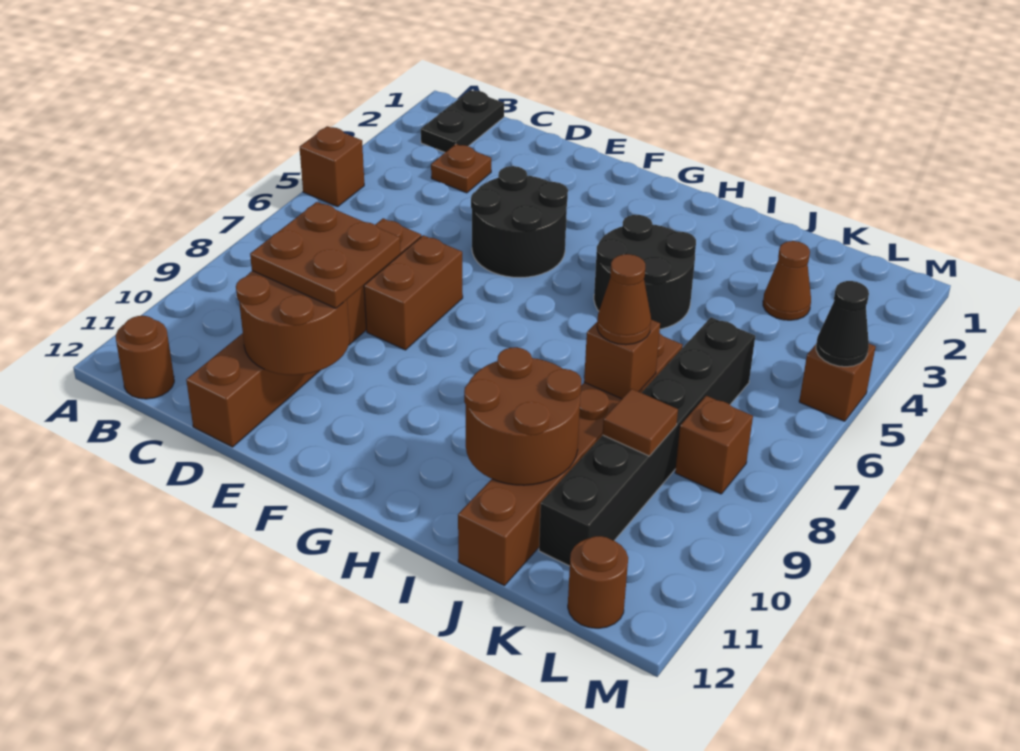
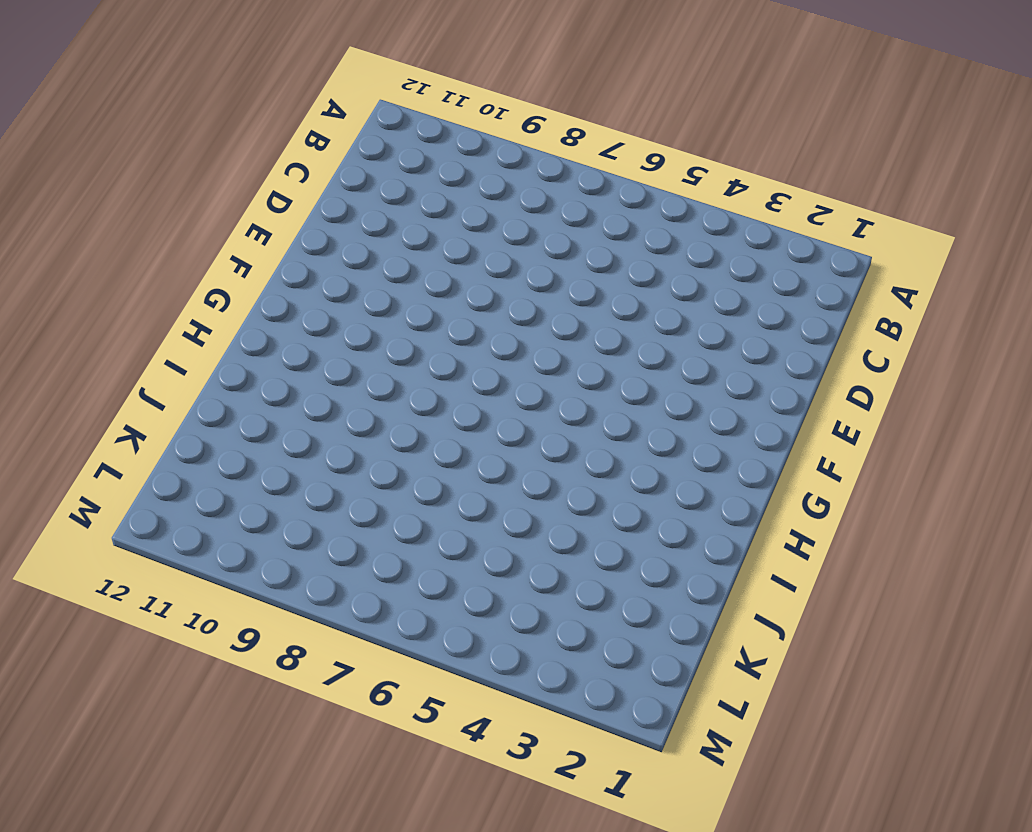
none -> brown brick A5 level 1
none -> black plate B1:B2 level 1
none -> brown round brick B12 level 1

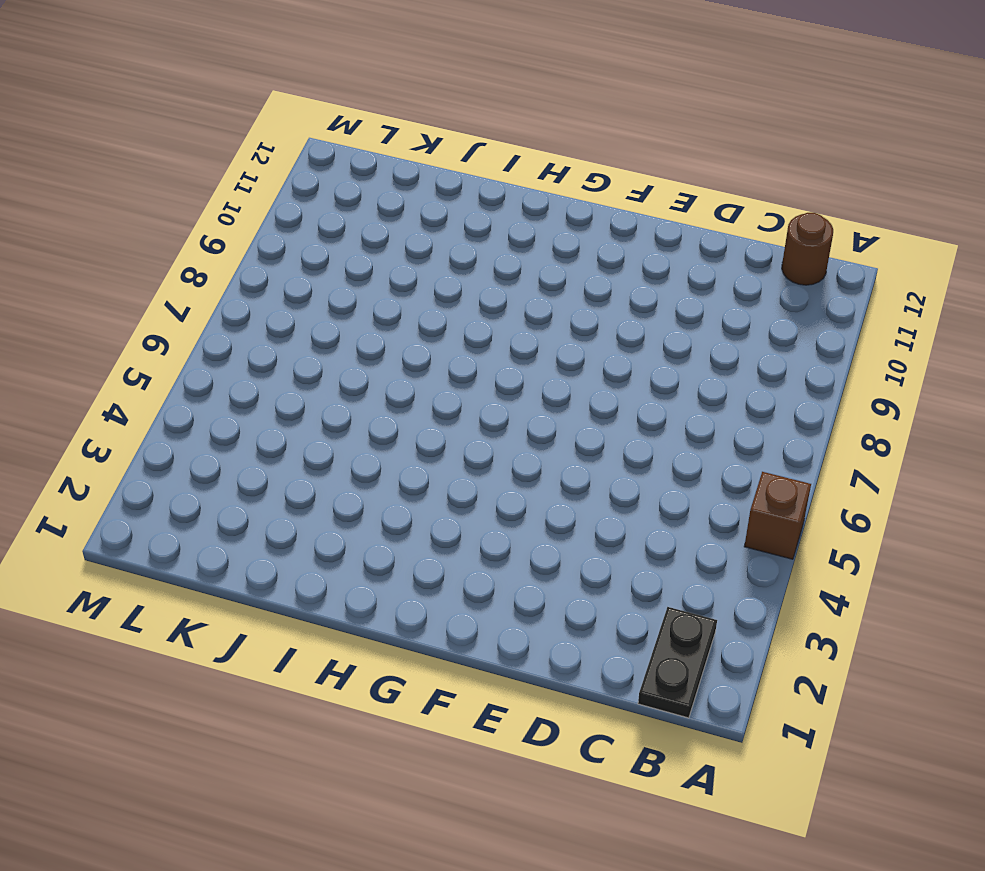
none -> brown plate C3 level 1
none -> brown brick D7:D12 level 1
none -> black round brick E4:F5 level 1

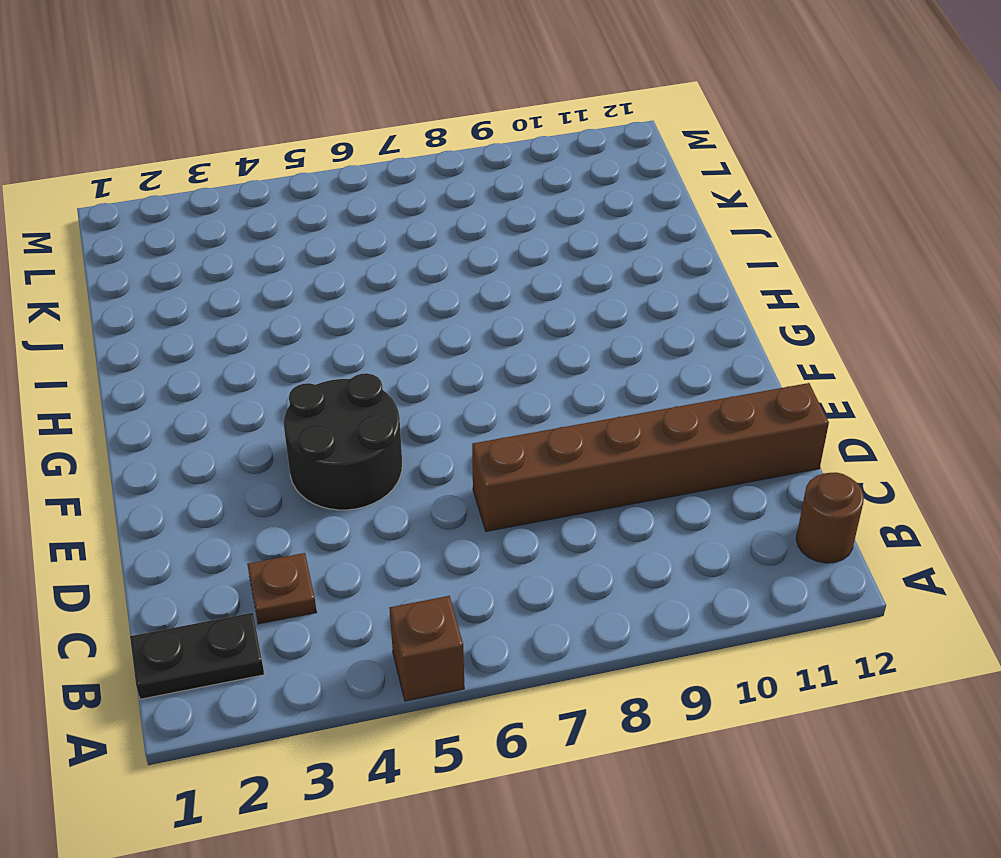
none -> brown brick E7:E8 level 1
none -> black round brick H4:I5 level 1
none -> brown brick J7:J12 level 1

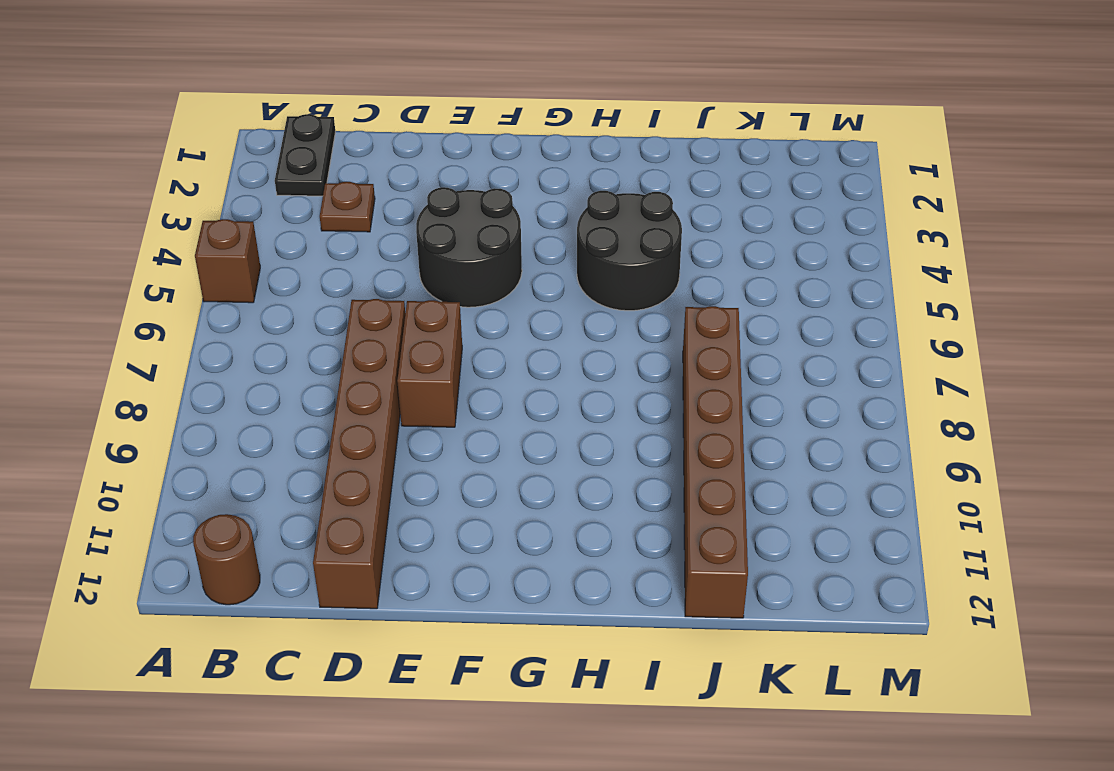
none -> brown cone K3 level 1
none -> black brick K6:K11 level 1
none -> brown brick L8 level 1

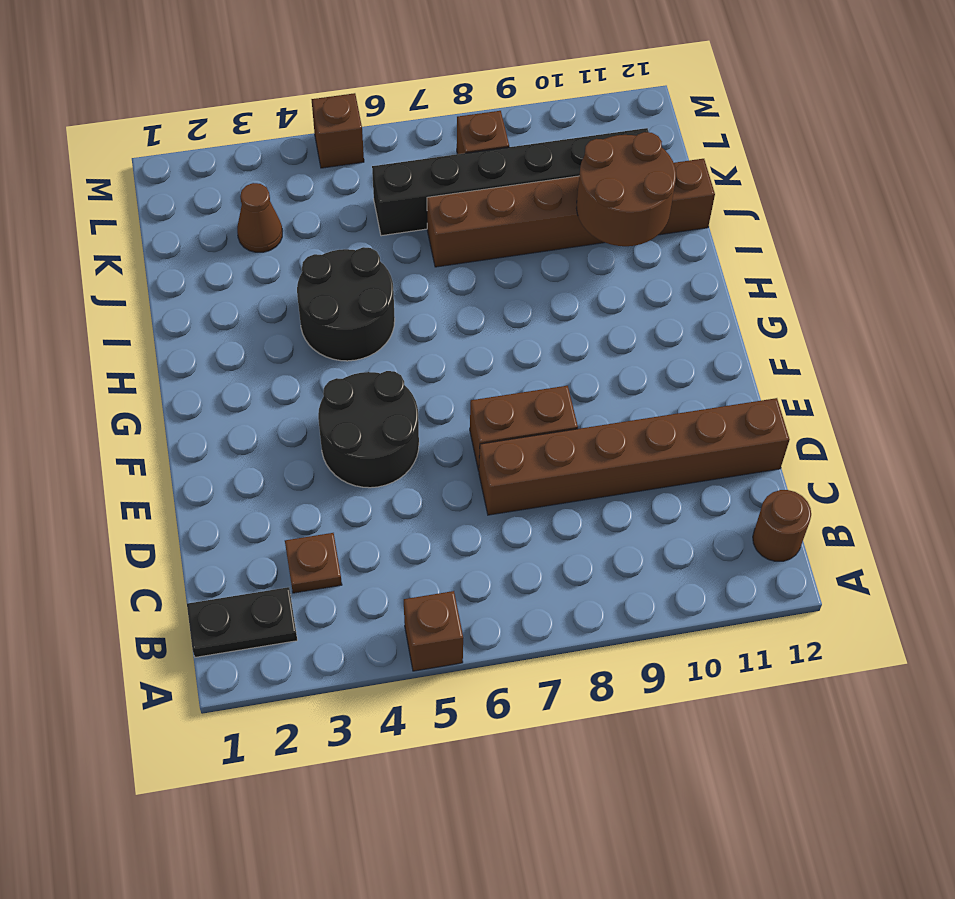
none -> brown round brick L12 level 1
none -> brown round brick D10:E11 level 2
none -> brown brick J8 level 2

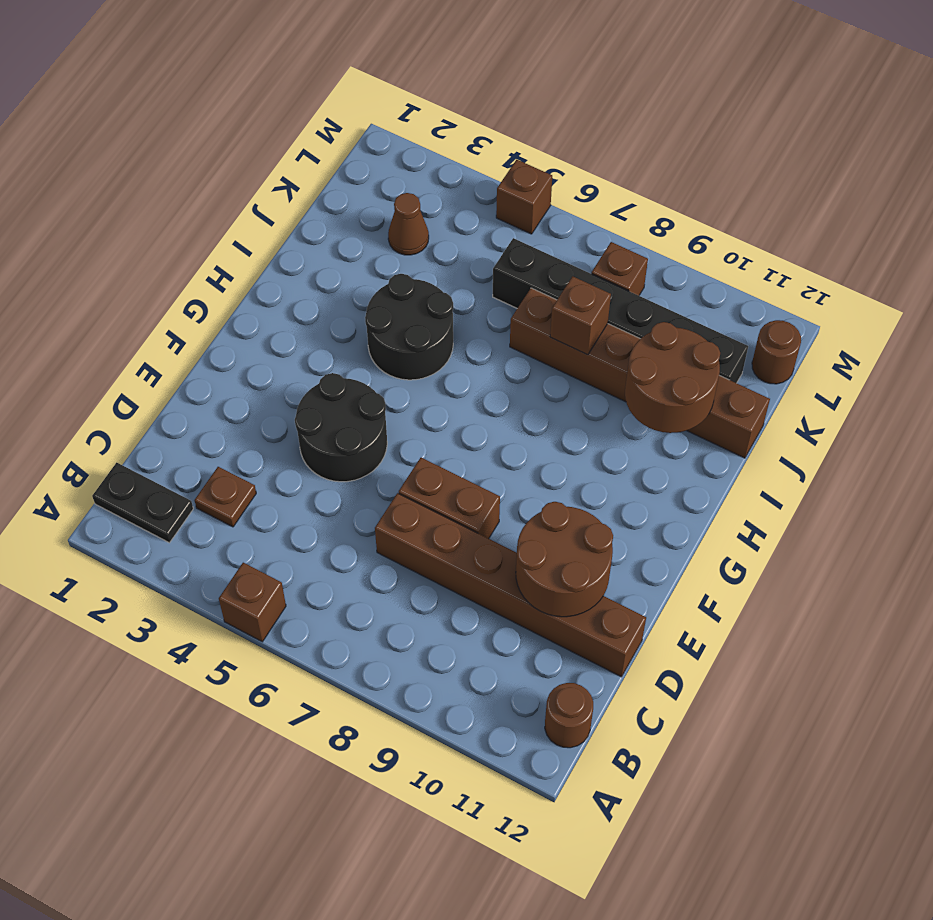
none -> brown tile K9 level 2
none -> black cone M5 level 2
none -> brown plate D9:E10 level 3

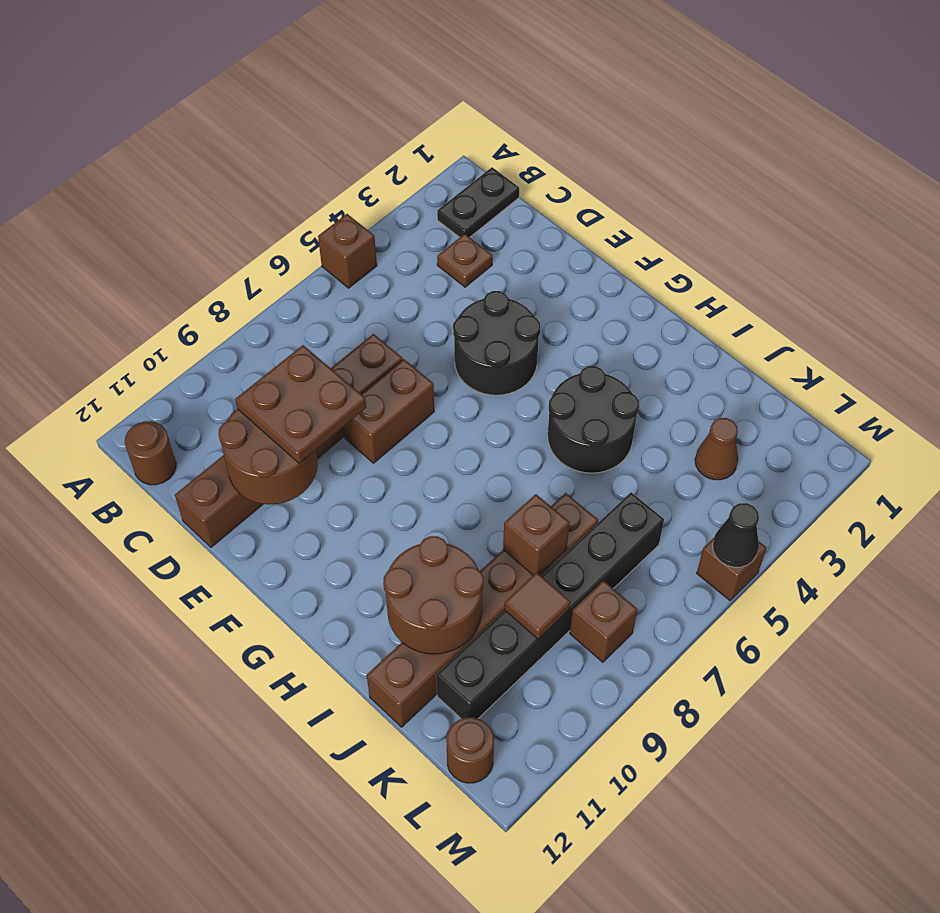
none -> brown cone J8 level 3

